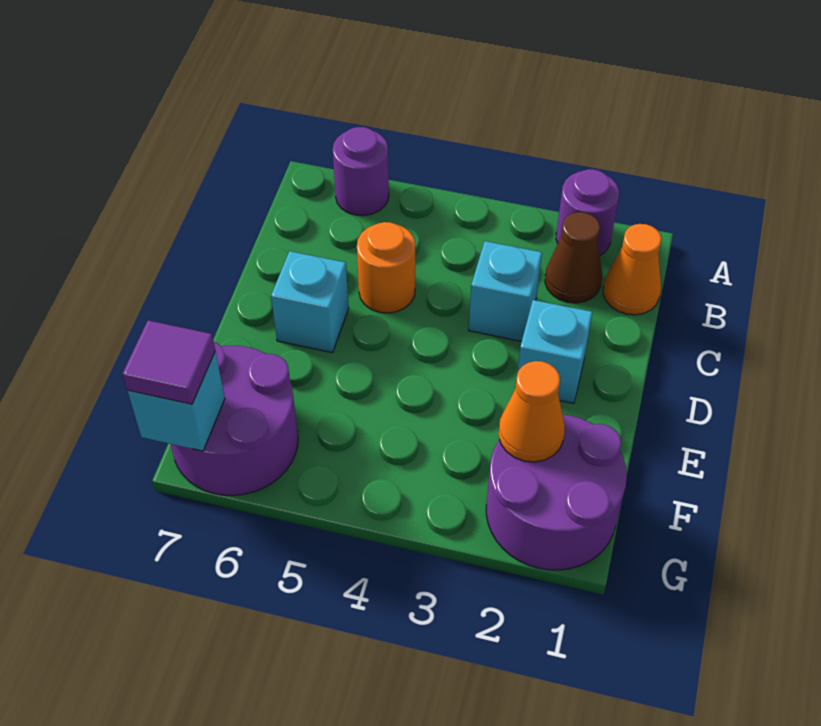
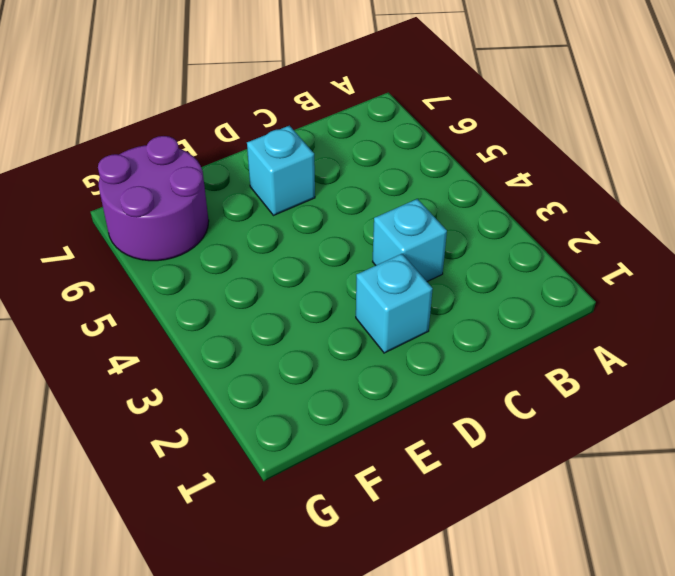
none -> purple round brick A2 level 1
none -> purple round brick A6 level 1
none -> orange cone B1 level 1

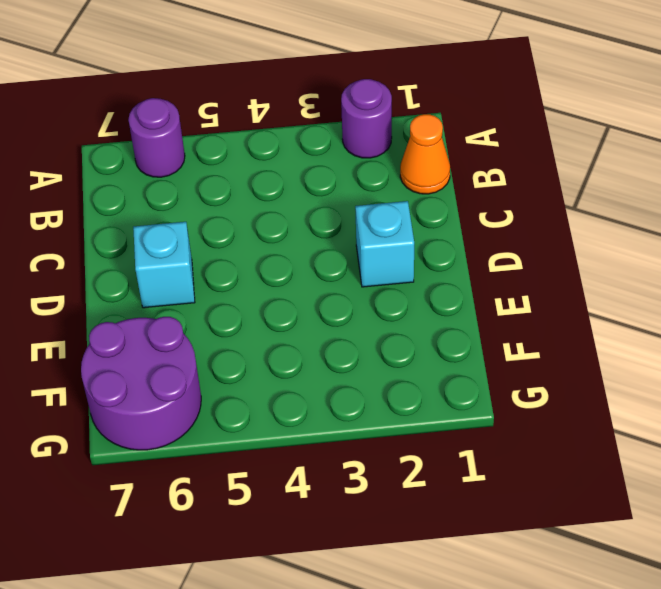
none -> brown cone B2 level 1
none -> cyan brick C3 level 1
none -> orange round brick C5 level 1

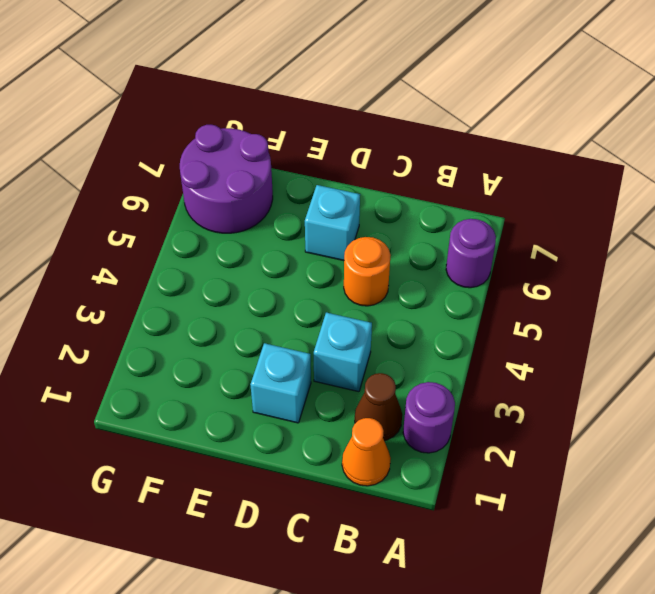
none -> purple round brick F1:G2 level 1
none -> orange cone F2 level 2
none -> cyan brick G7 level 2

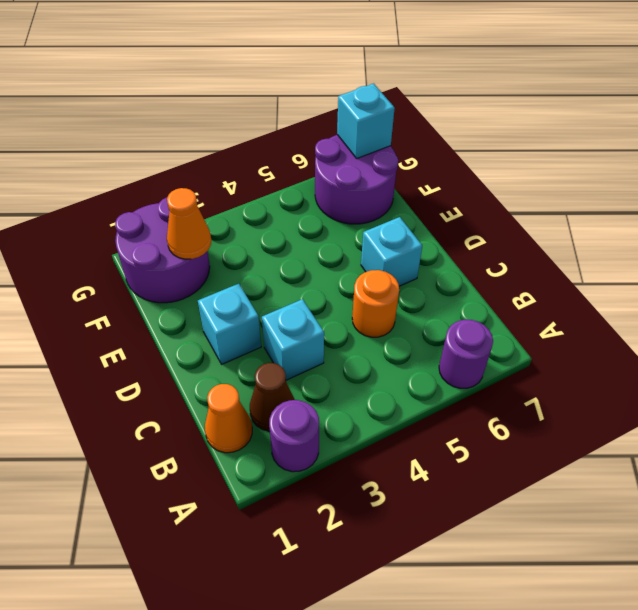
none -> purple tile G7 level 3

